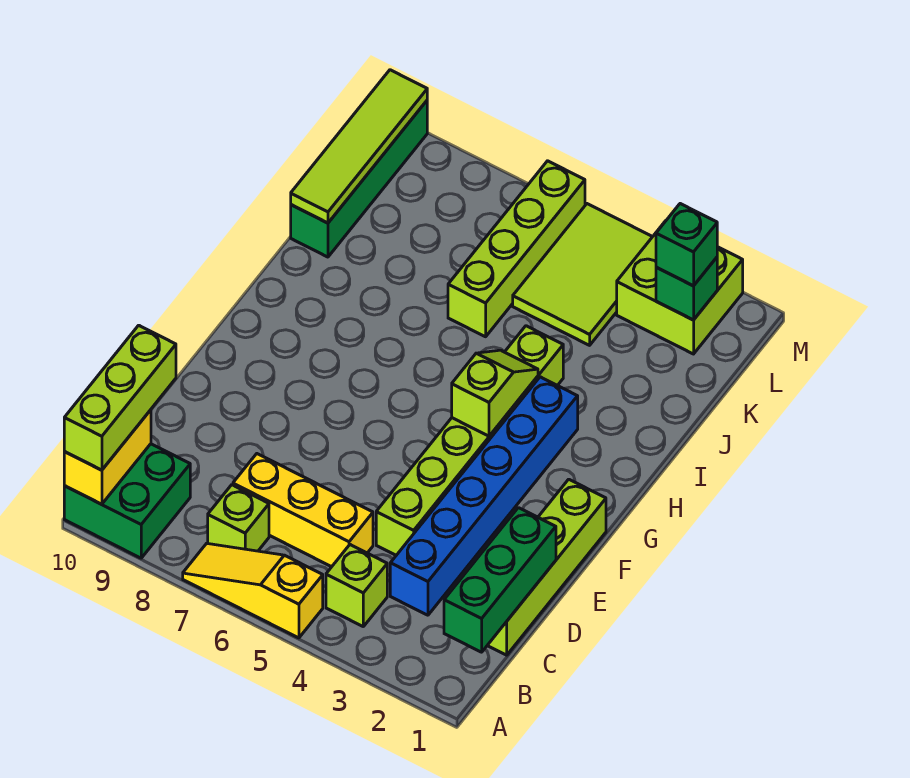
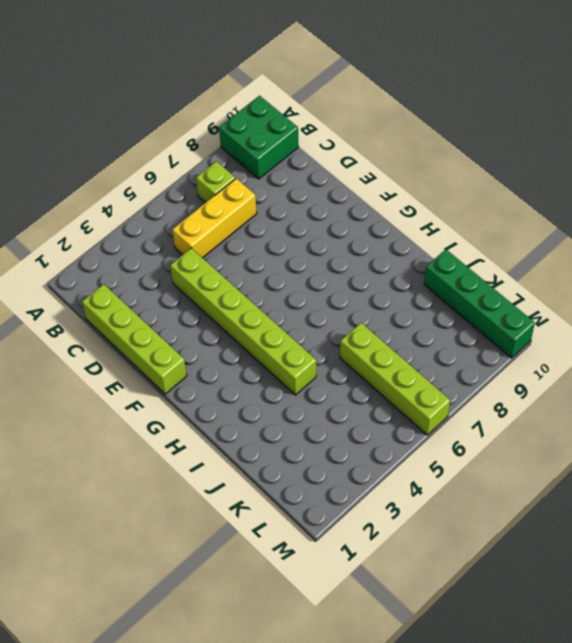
none -> yellow slope A5:A7 level 1 top 5
none -> lime brick B4 level 1
none -> blue brick C3:H3 level 1

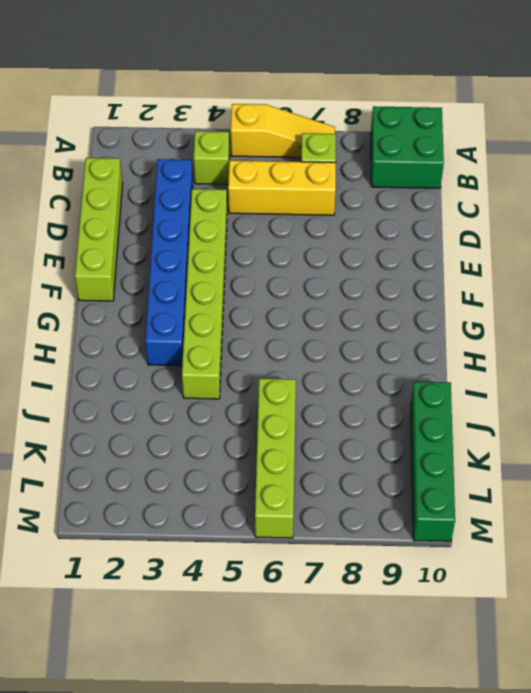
none -> lime tile K4:M5 level 1
none -> lime brick L2:M3 level 1
none -> yellow brick A10:B10 level 2

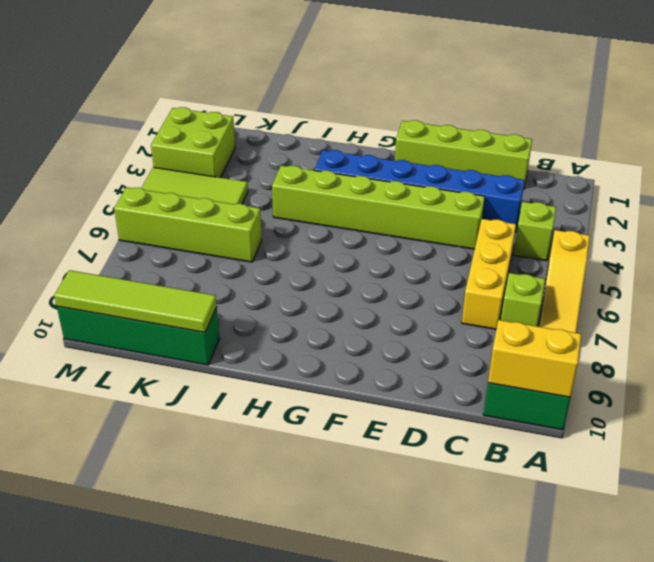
none -> green brick B1:D1 level 2
none -> lime slope G4:H4 level 2 top G
none -> green brick L2 level 2

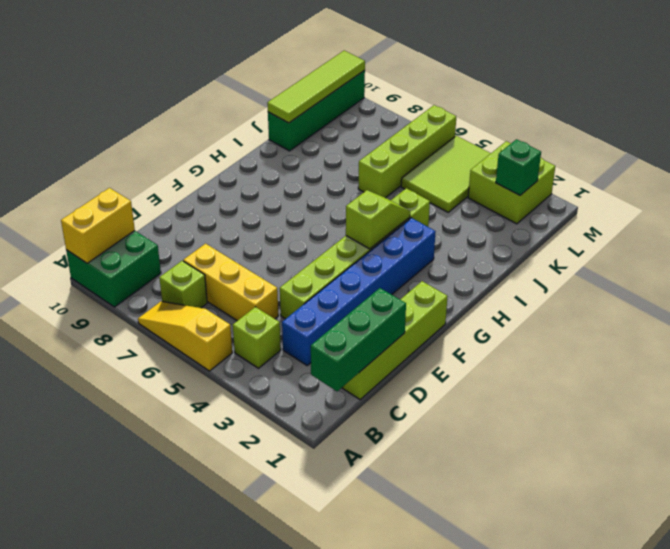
none -> lime brick A10:C10 level 3
none -> green brick L2 level 3

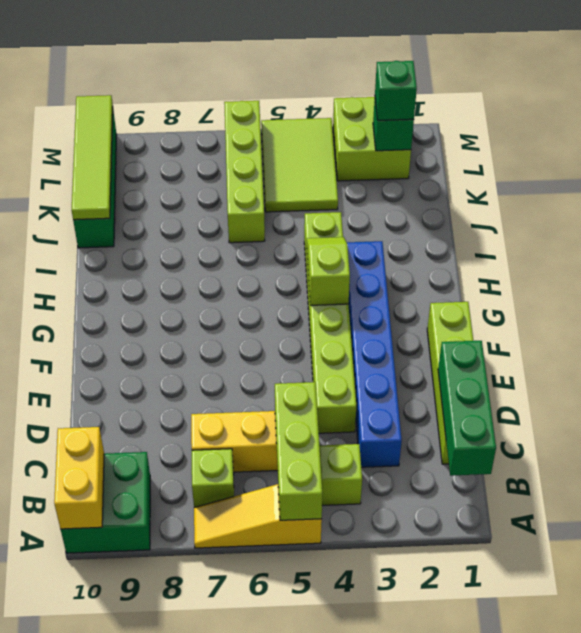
lime brick A5:C5 level 2 -> lime brick A10:C10 level 3

